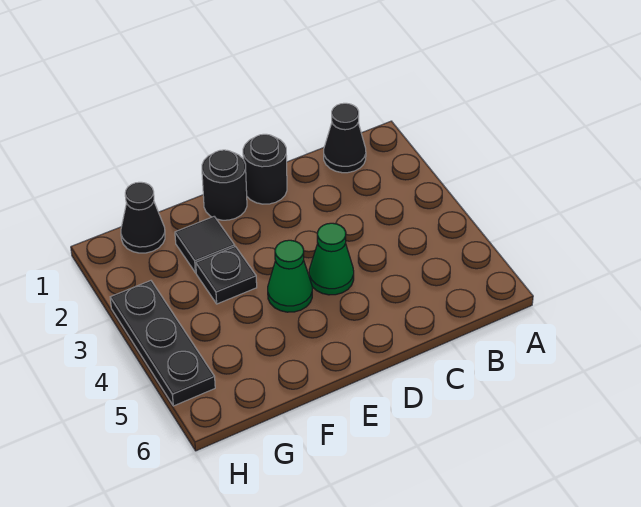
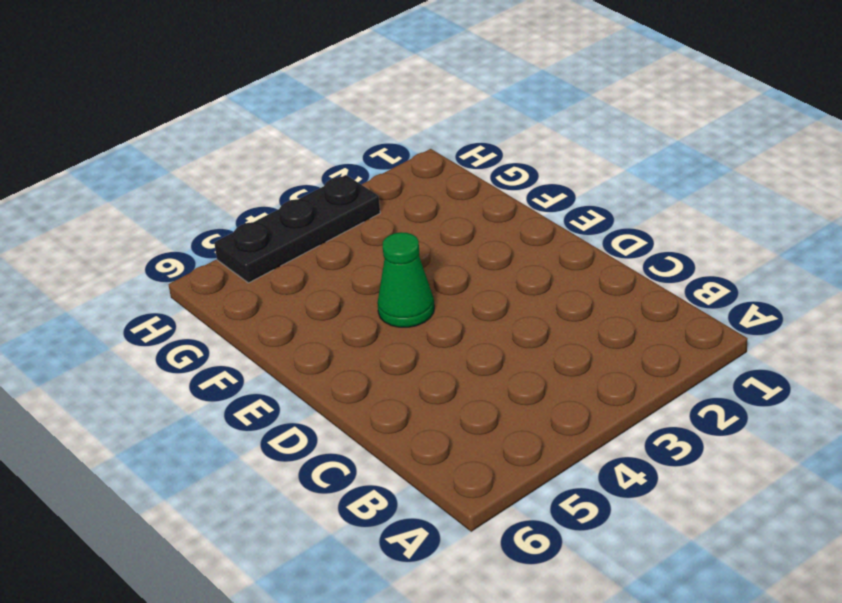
none -> black cone B1 level 1
none -> black round brick D1 level 1

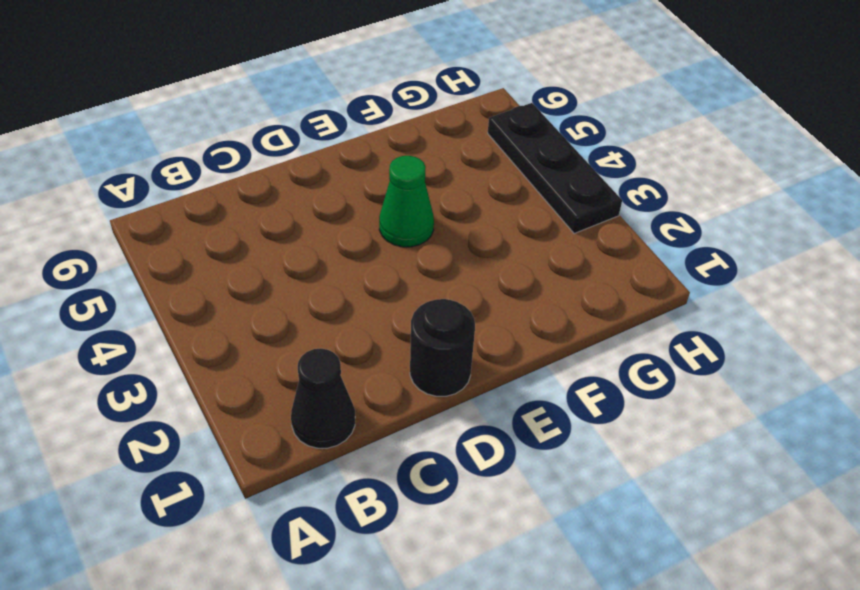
none -> green cone D4 level 1
none -> black round brick E1 level 1

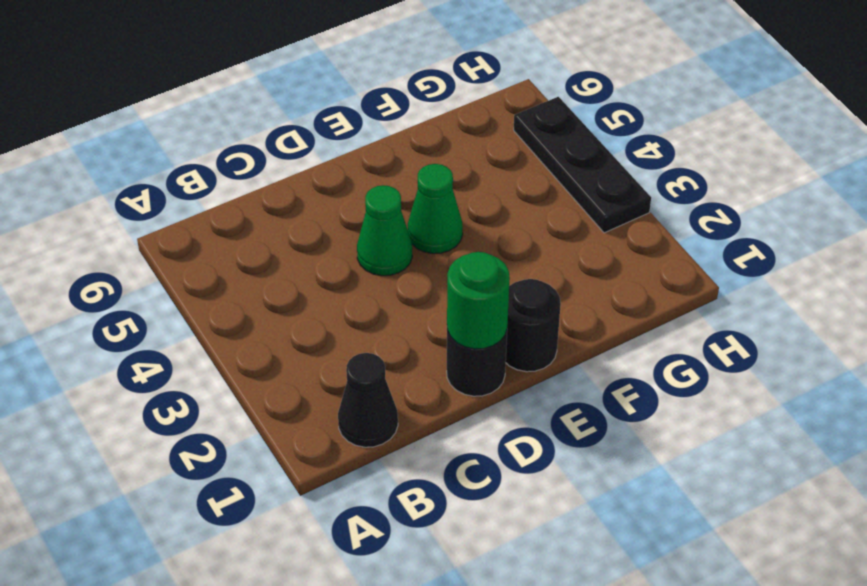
green round brick D1 level 2 -> none
none -> black tile F2 level 1
none -> black plate F3 level 1

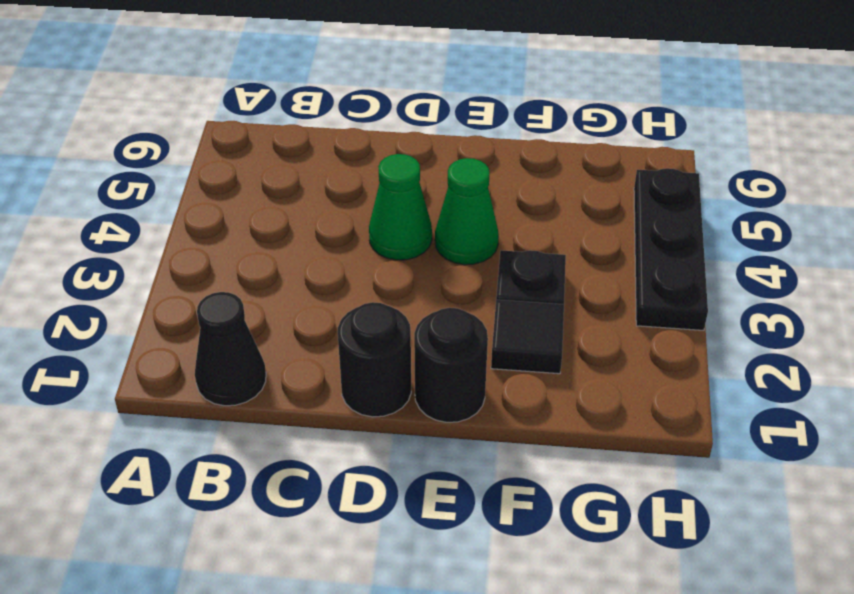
none -> black cone G1 level 1

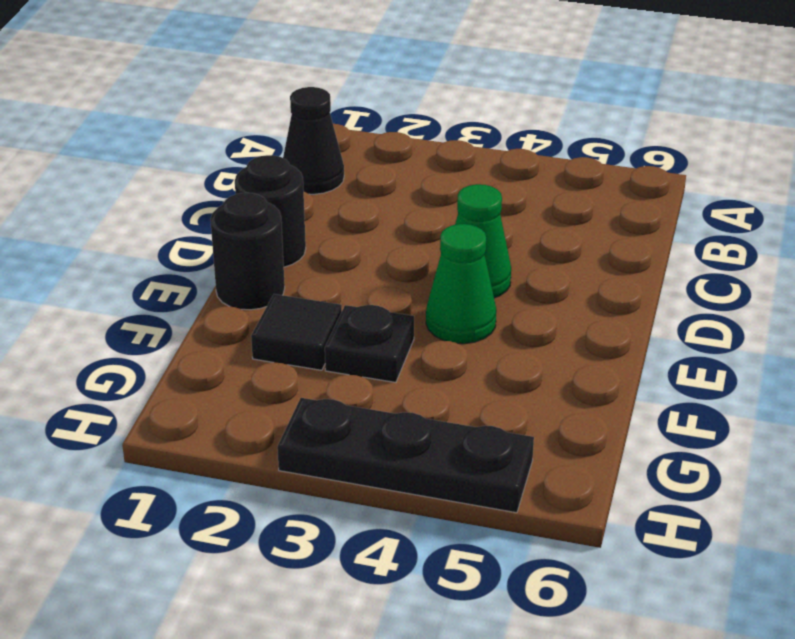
none -> black cone G1 level 1

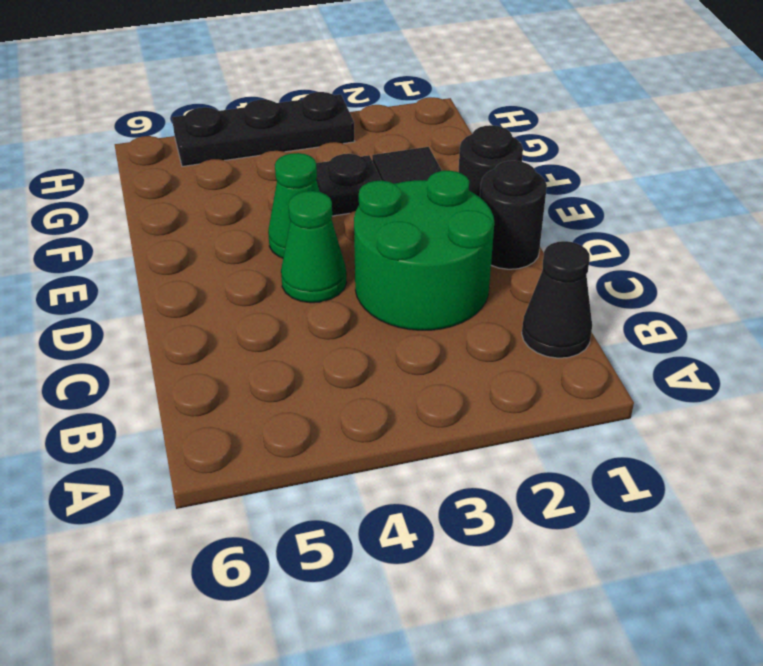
green round brick C2:D3 level 1 -> none
none -> black cone G1 level 1

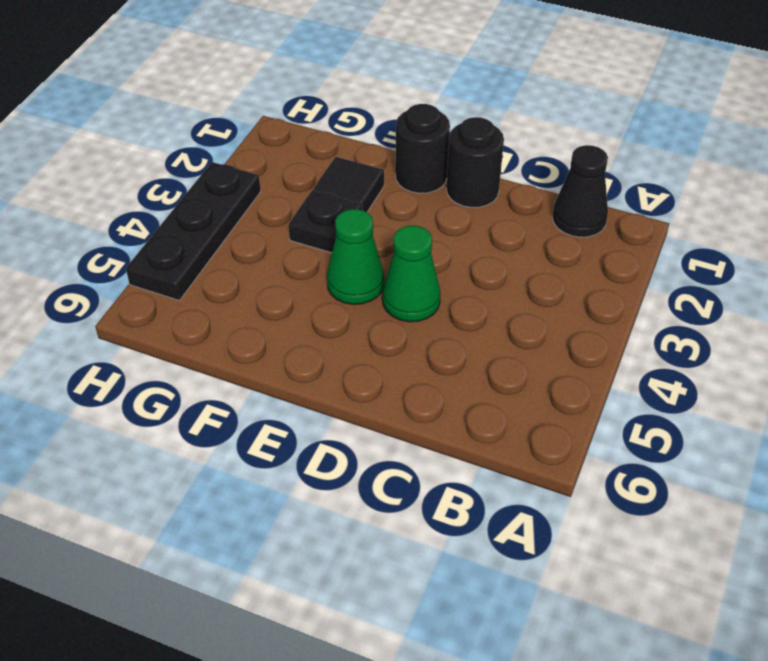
none -> black cone G1 level 1

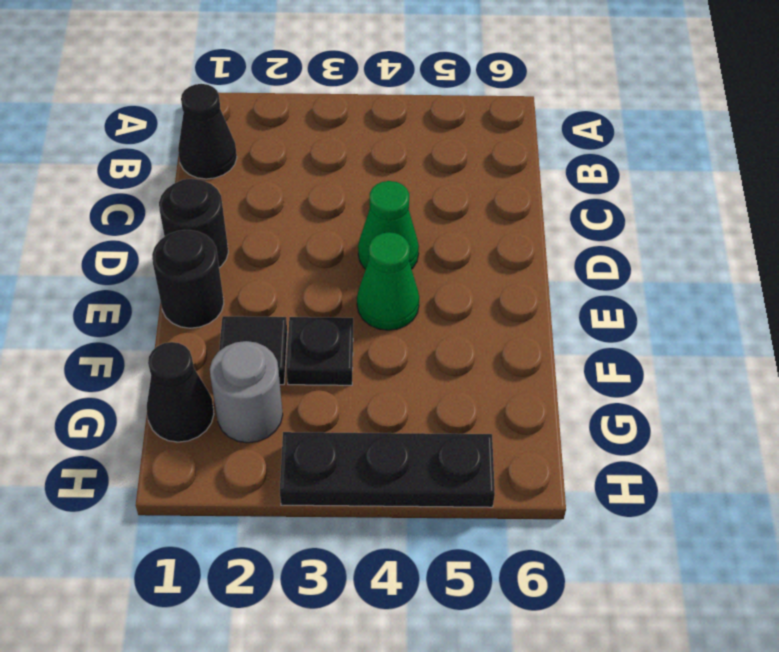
grey round brick G2 level 1 -> none

